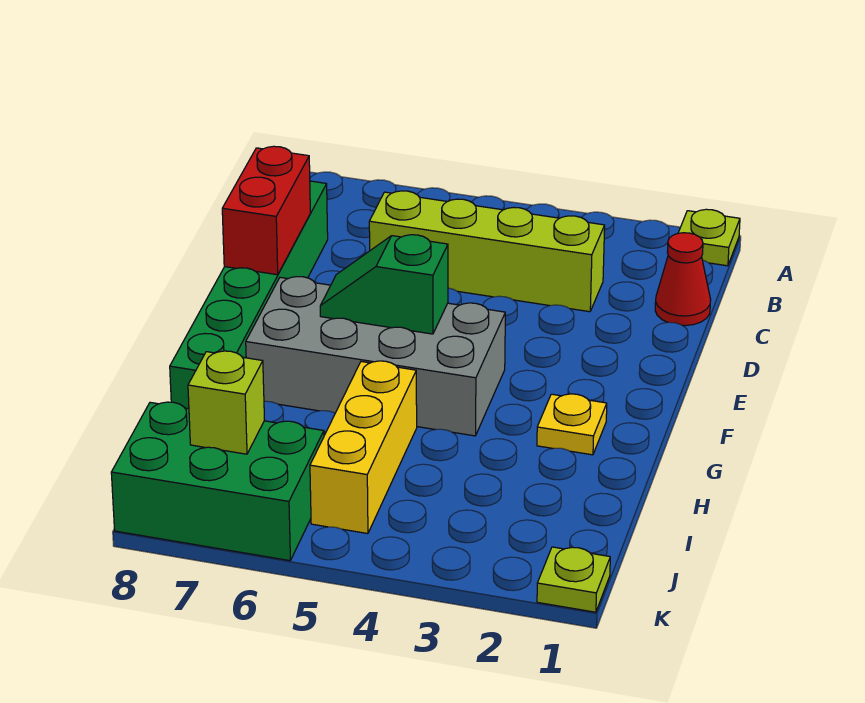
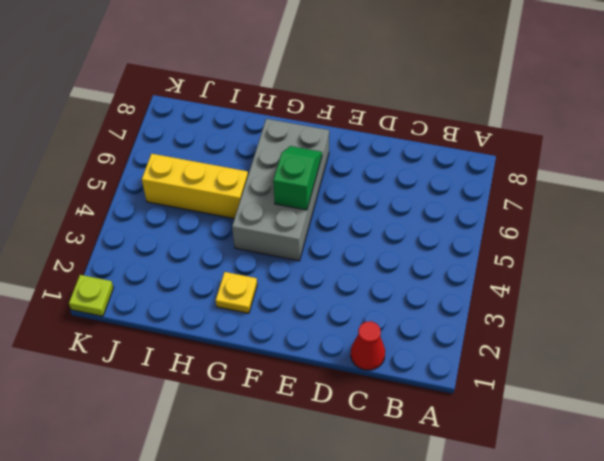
none -> lime plate A1 level 1
none -> lime brick C3:C6 level 1
none -> green brick C8:H8 level 1

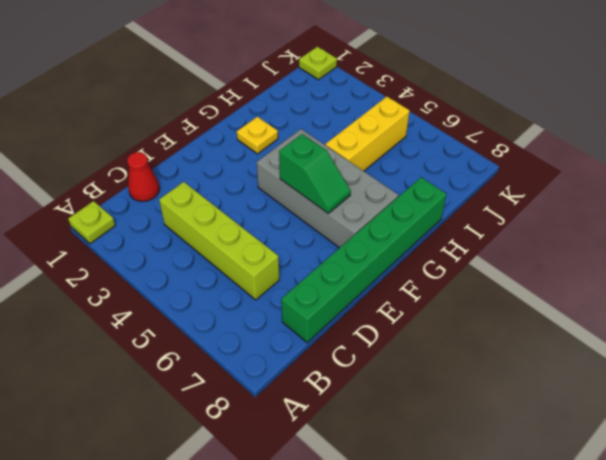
none -> green brick J6:K8 level 1
none -> red brick D8:E8 level 2
none -> lime brick J7 level 2

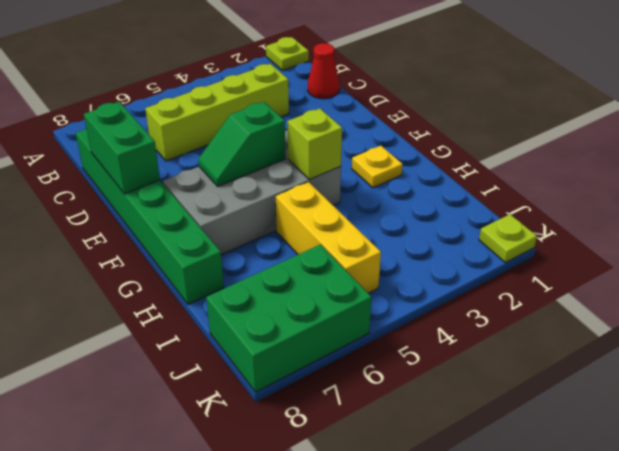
green brick D8:E8 level 2 -> red brick D8:E8 level 2
lime brick G4 level 2 -> lime brick J7 level 2

